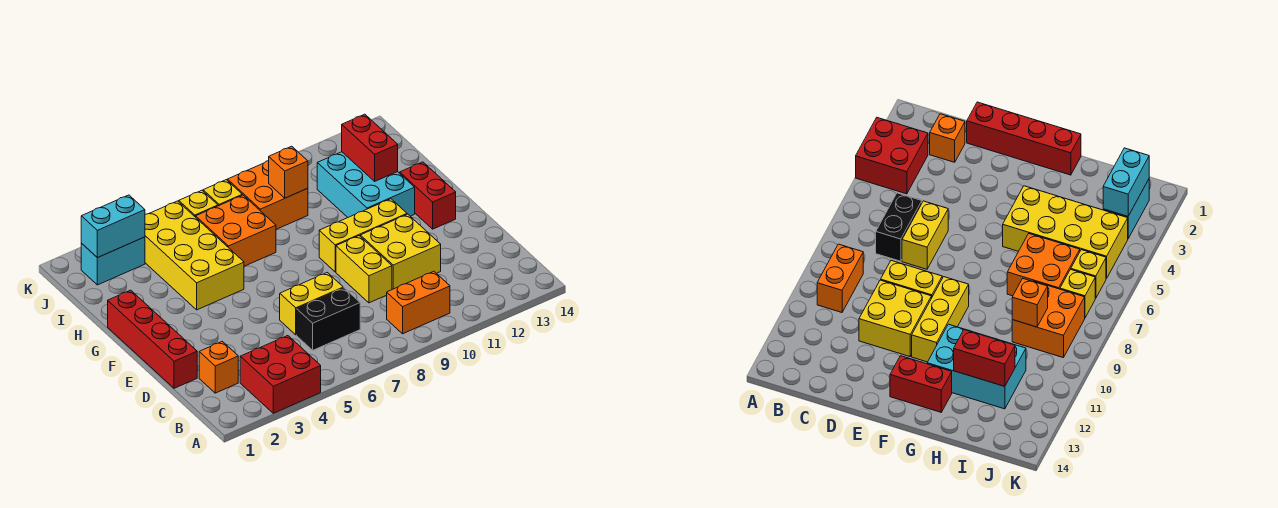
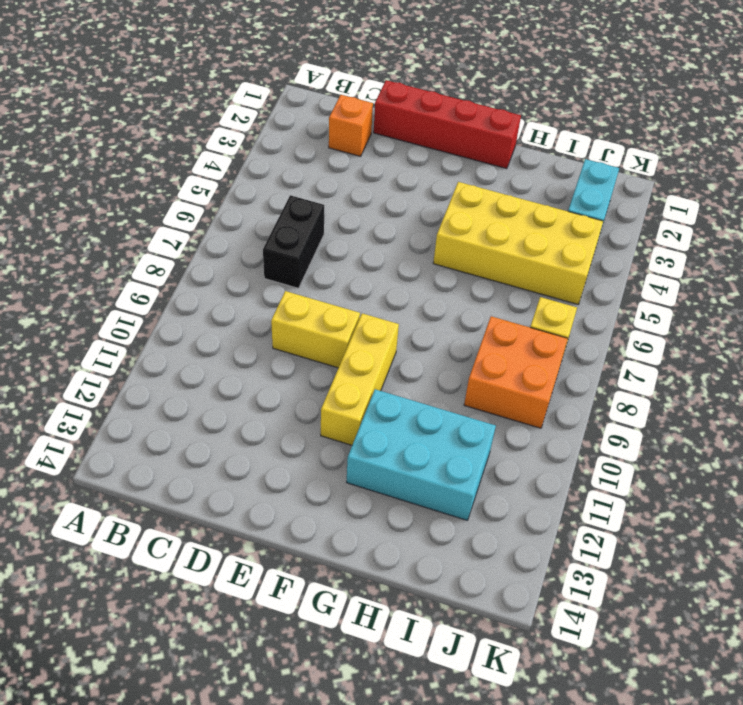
none -> red brick A3:B4 level 1
none -> orange brick B9:B10 level 1
none -> yellow brick D6:D7 level 1

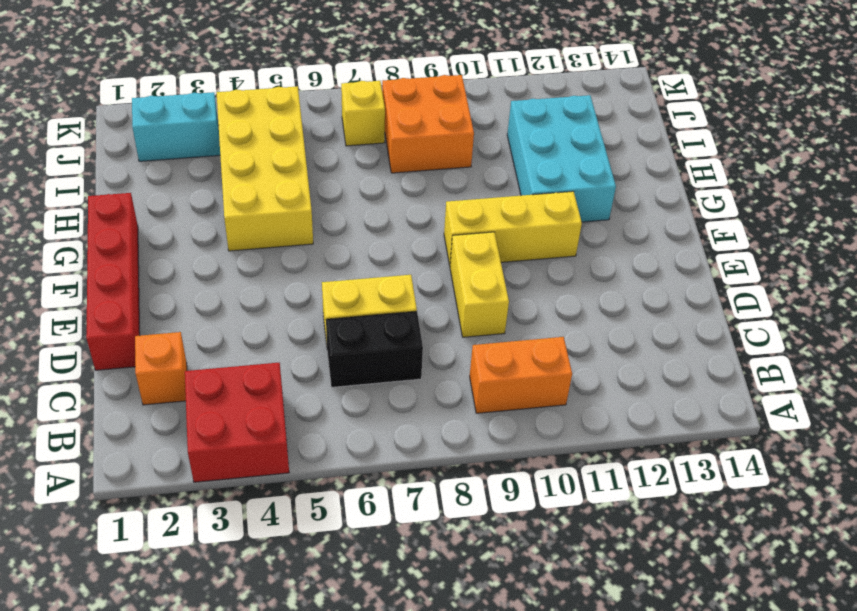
none -> yellow brick D10:E11 level 1
none -> red brick F13:G13 level 1
none -> orange brick H6:I7 level 1

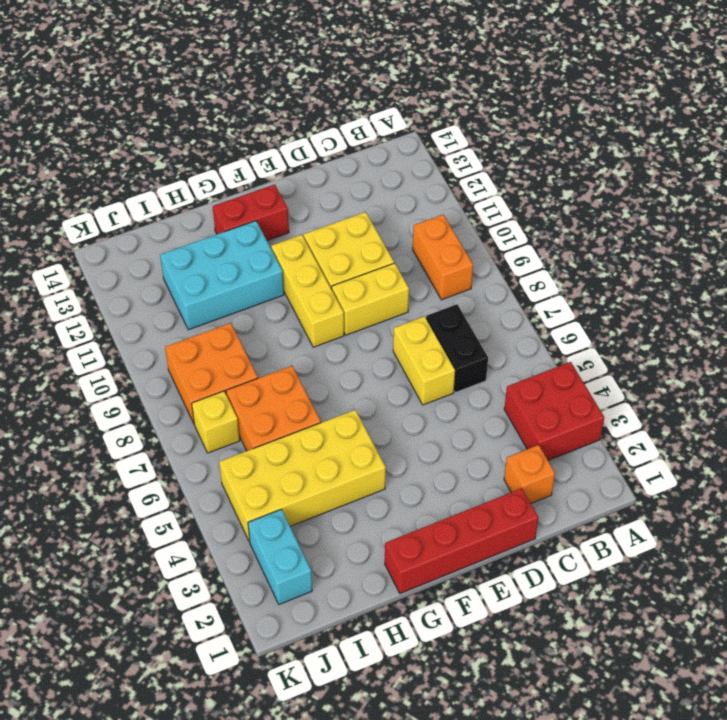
none -> yellow brick J6 level 1
none -> red brick H12:I12 level 2
none -> orange brick I9 level 2

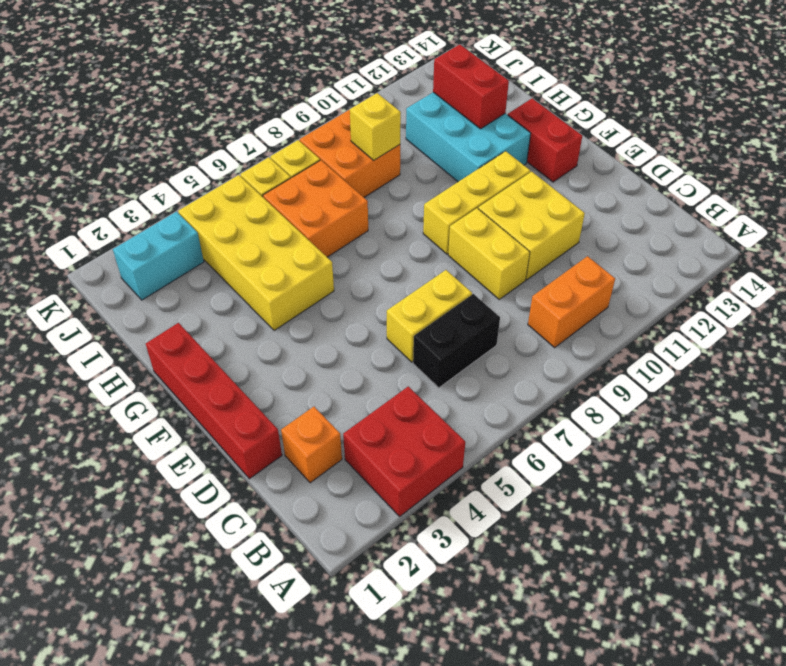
yellow brick I9 level 2 -> orange brick I9 level 2
none -> cyan brick J2:J3 level 2

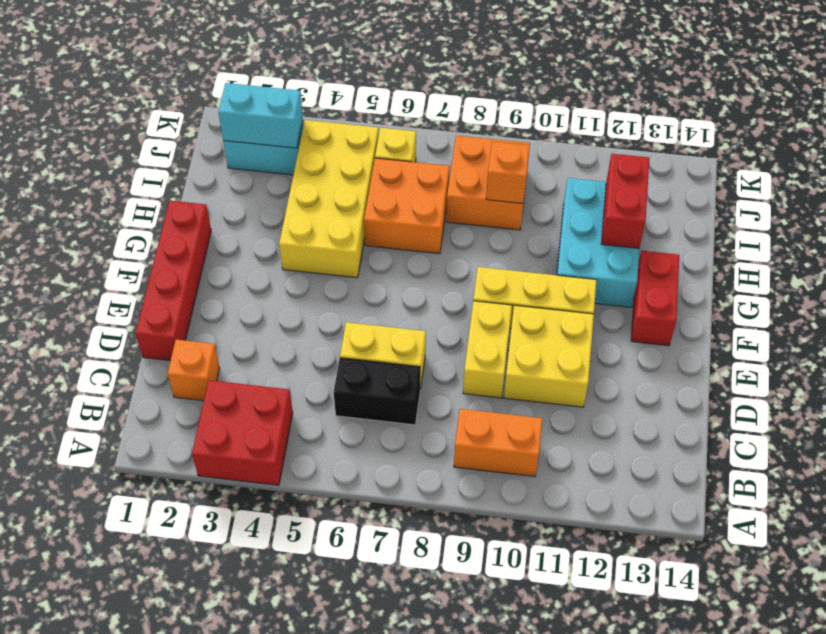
none -> yellow brick J7 level 1

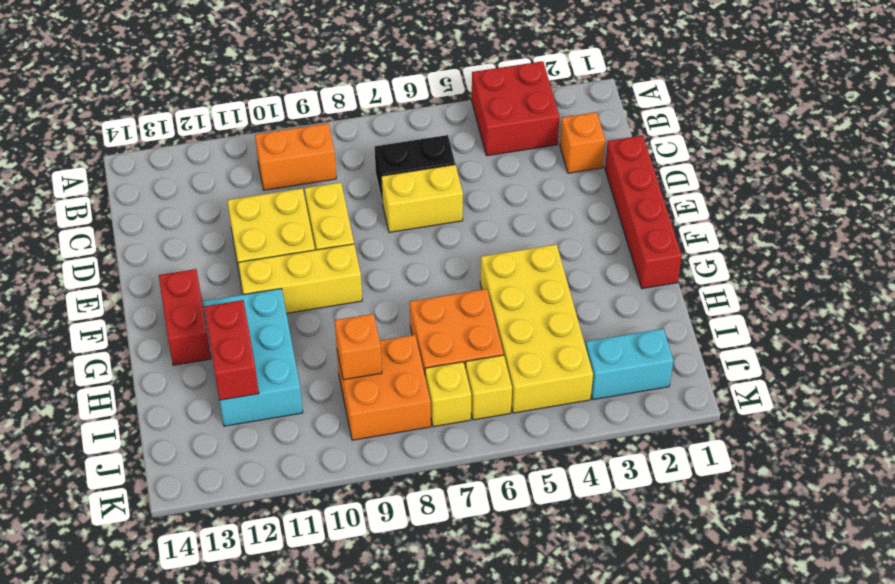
none -> cyan brick J2:J3 level 2

